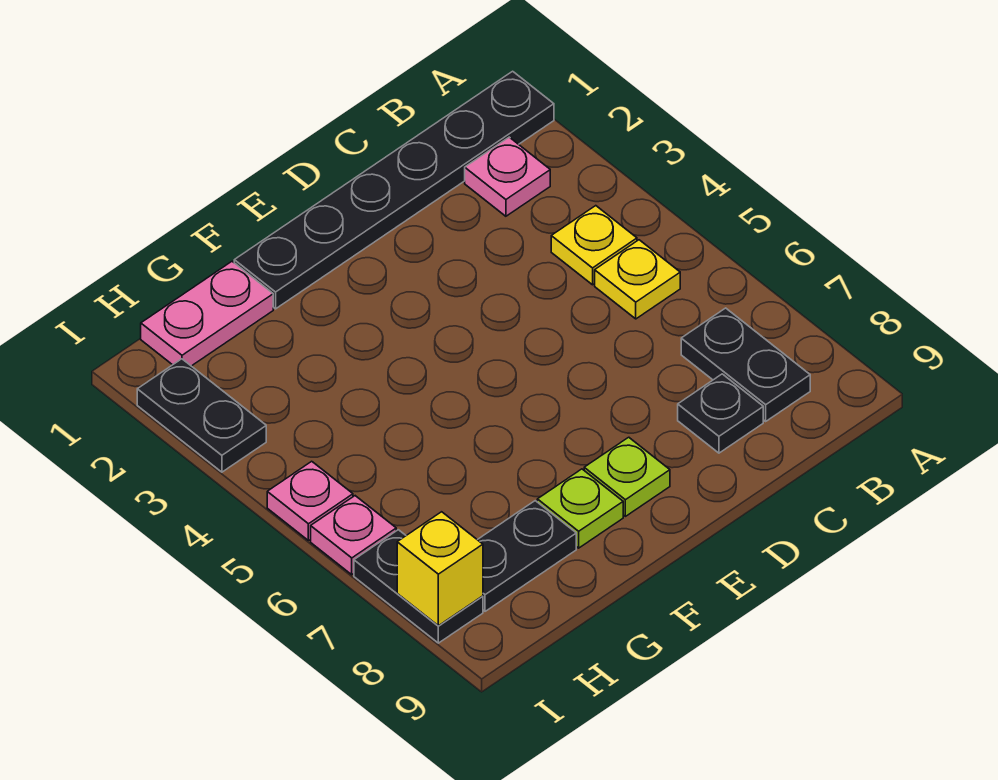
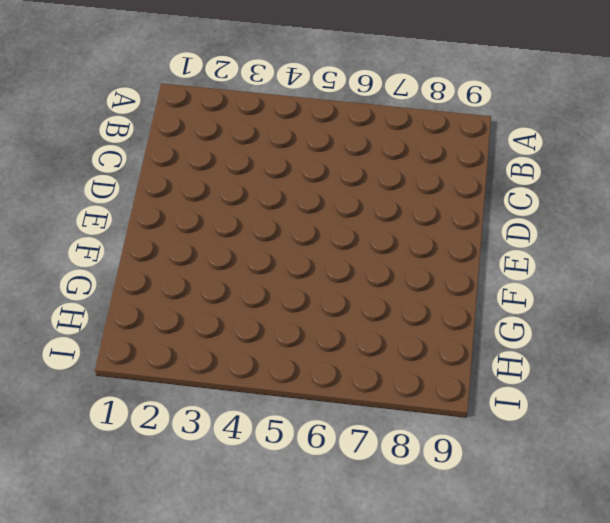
none -> black plate A1:F1 level 1
none -> pink plate B2 level 1
none -> yellow plate B4 level 1

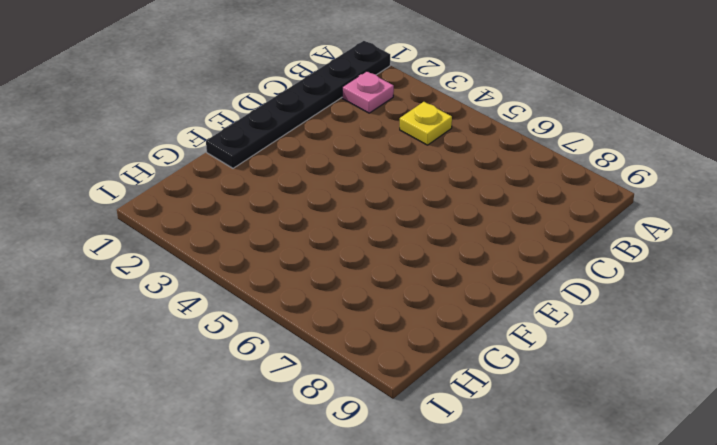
none -> yellow plate B5 level 1
none -> black plate B7:B8 level 1
none -> black plate C8 level 1

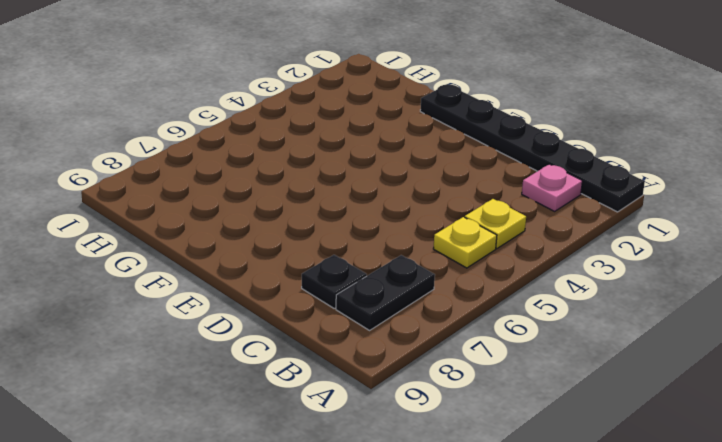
none -> lime plate E8 level 1
none -> lime plate F8 level 1
none -> pink plate G1:H1 level 1

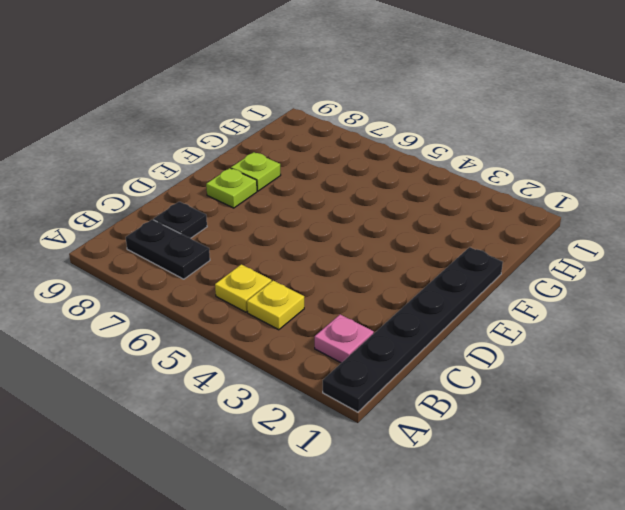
none -> pink plate G1:H1 level 1
none -> black plate G8:H8 level 1
none -> black plate I2:I3 level 1

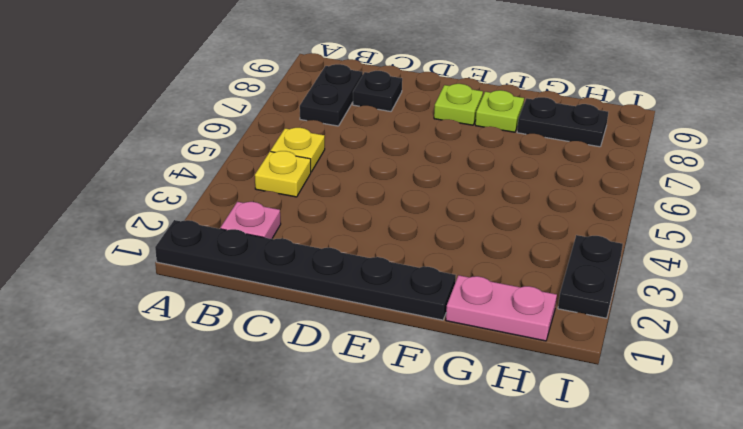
none -> pink plate I5 level 1
none -> pink plate I6 level 1
none -> black plate I7:I8 level 1

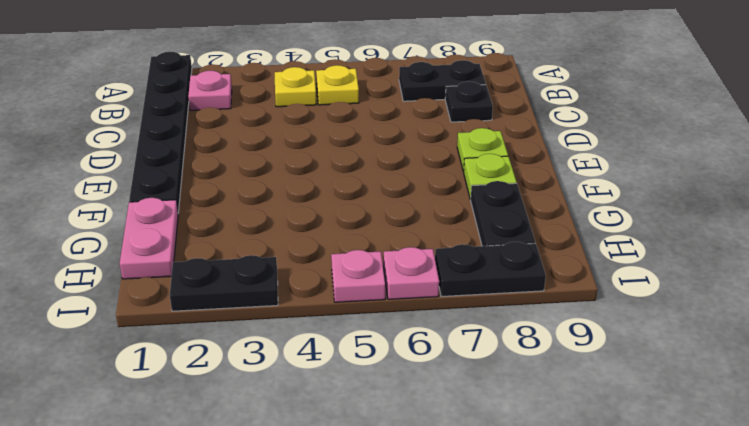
none -> yellow brick I8 level 2

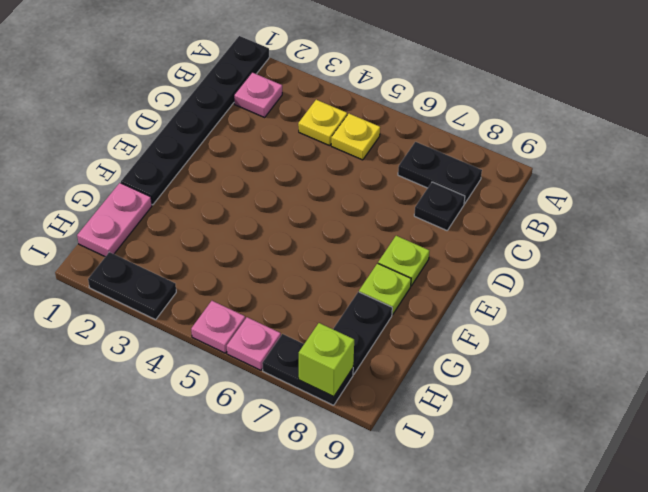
lime brick I8 level 2 -> yellow brick I8 level 2

